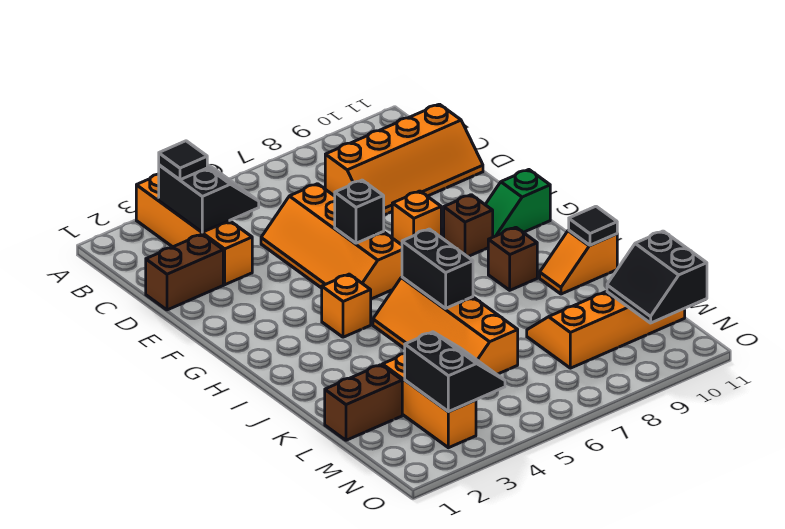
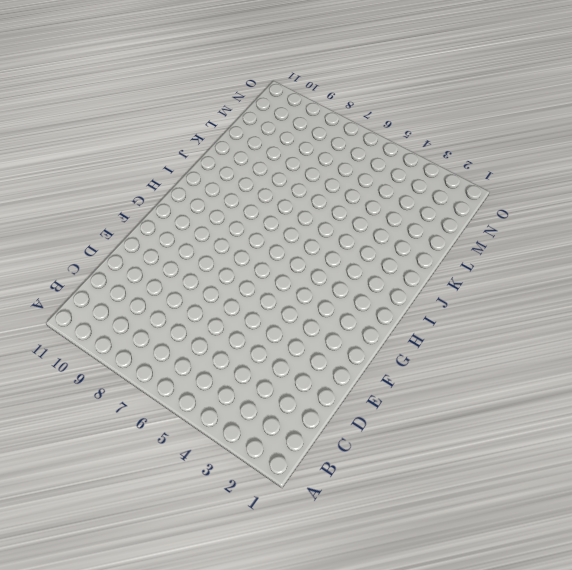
none -> orange brick A3:D3 level 1
none -> orange slope C8:D11 level 1 top C
none -> brown brick D1:D2 level 1

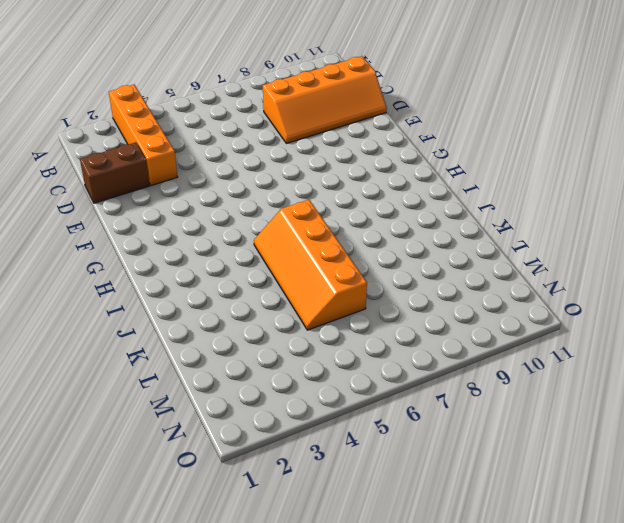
none -> orange slope D5:G6 level 1 top 6
none -> orange brick F8 level 1
none -> brown brick G9 level 1

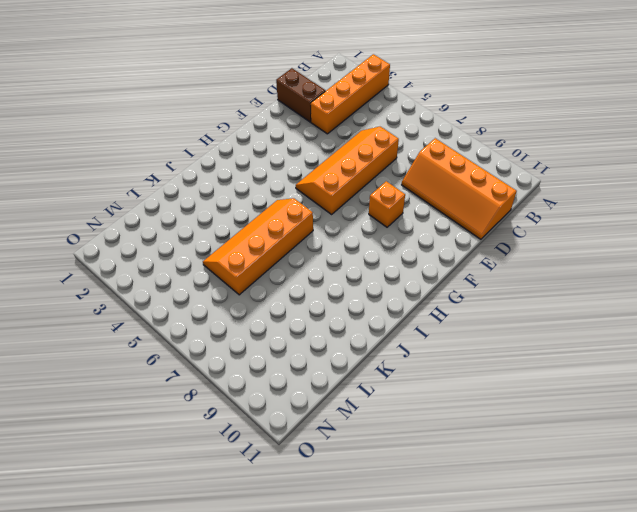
none -> brown brick G9 level 1
none -> green slope G10:G11 level 1 top 11
none -> orange brick H4 level 1

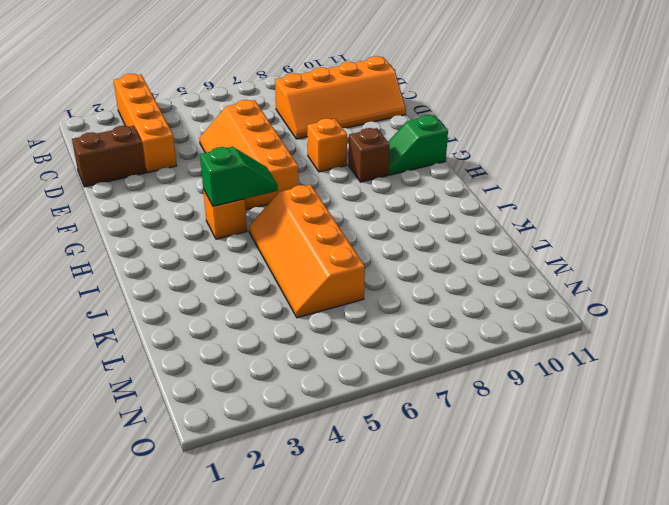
green slope H4:H5 level 2 top 4 -> none
none -> brown brick I9 level 1
none -> orange slope J10:J11 level 1 top 11
none -> brown brick L1:L2 level 1

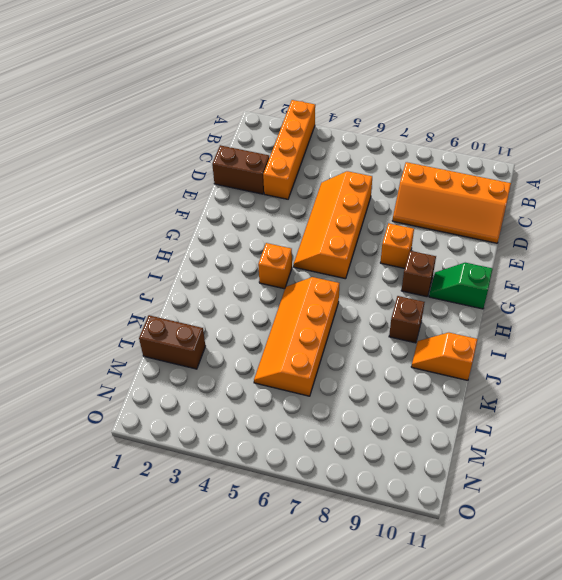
none -> orange brick L3:N3 level 1
none -> orange slope L8:M11 level 1 top M
none -> black slope B3:C4 level 2 top 3

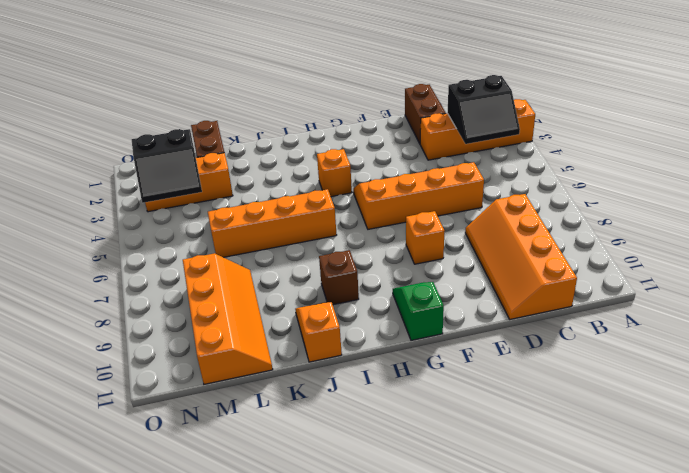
none -> brown brick G9 level 1
none -> black brick F6 level 2
none -> black brick I6:J6 level 2

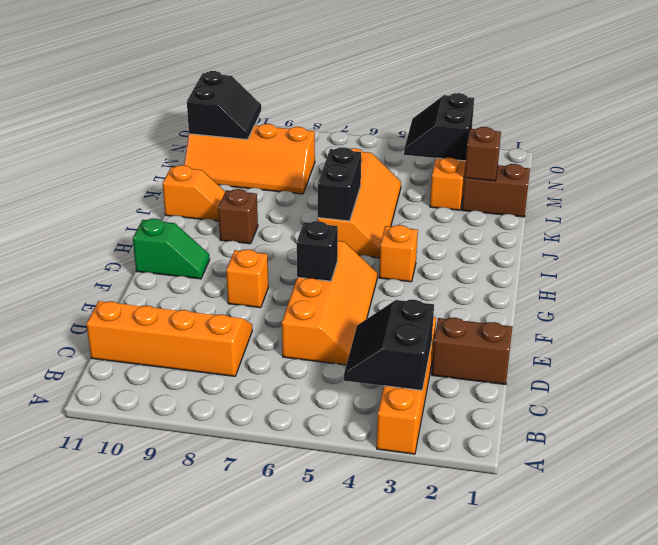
brown brick L2 level 2 -> brown brick G9 level 1
none -> black tile J11 level 2
none -> black tile B3 level 3

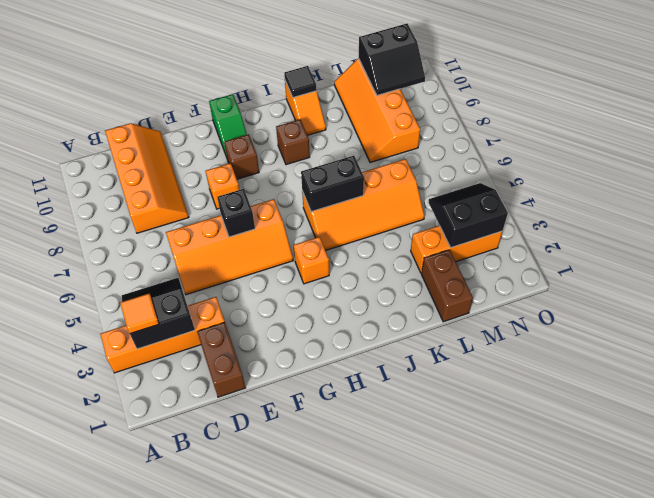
orange tile B3 level 3 -> black tile B3 level 3

